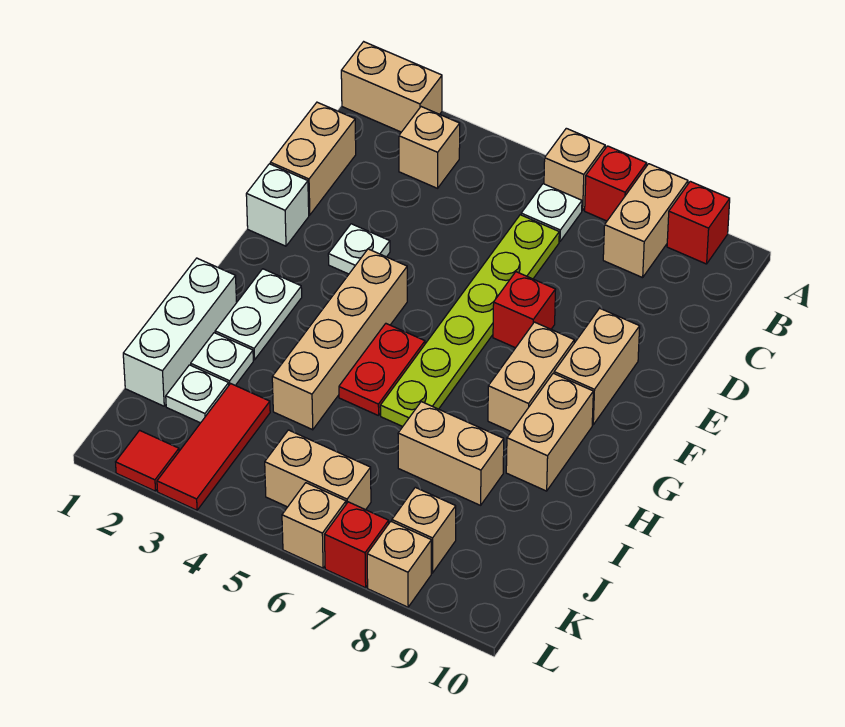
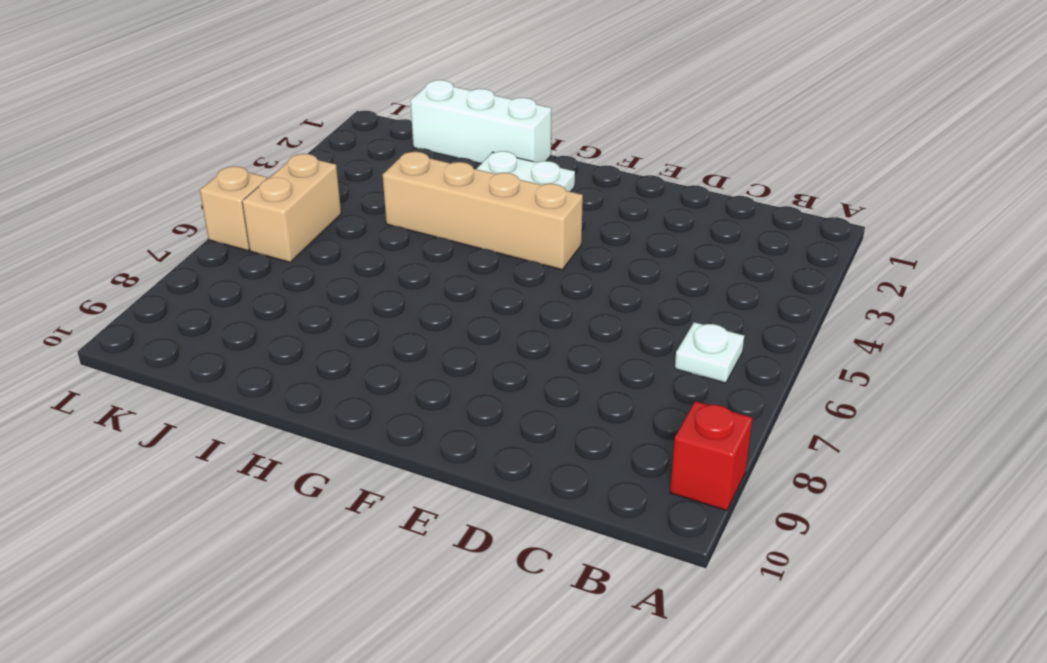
none -> tan brick A1:A2 level 1
none -> tan brick A6 level 1
none -> red brick A7 level 1

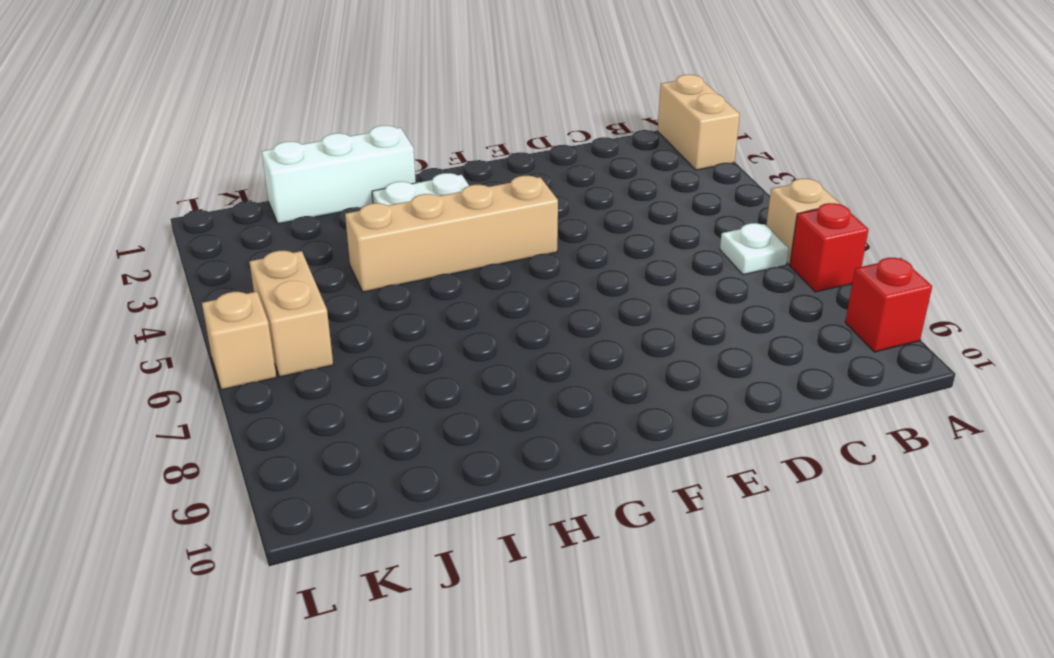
none -> tan brick A8:B8 level 1
none -> tan brick B3 level 1
none -> tan brick C1:D1 level 1

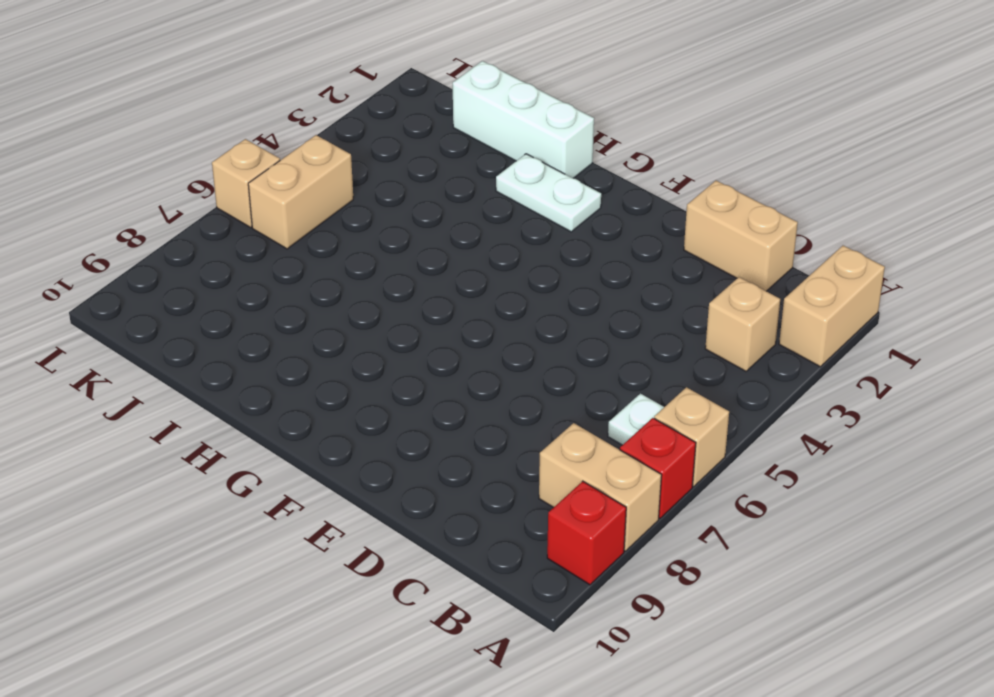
none -> lime plate C6:H6 level 1
none -> white brick E1 level 1
none -> white plate E3 level 1

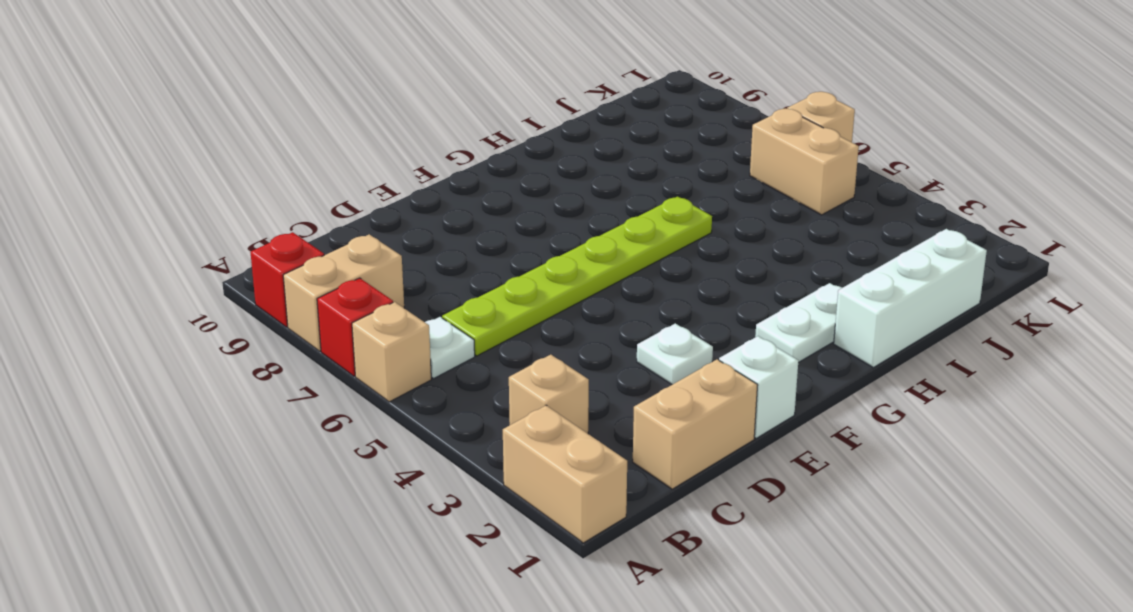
none -> red brick E7 level 1
none -> tan brick E9:F9 level 1
none -> tan brick F4:I4 level 1

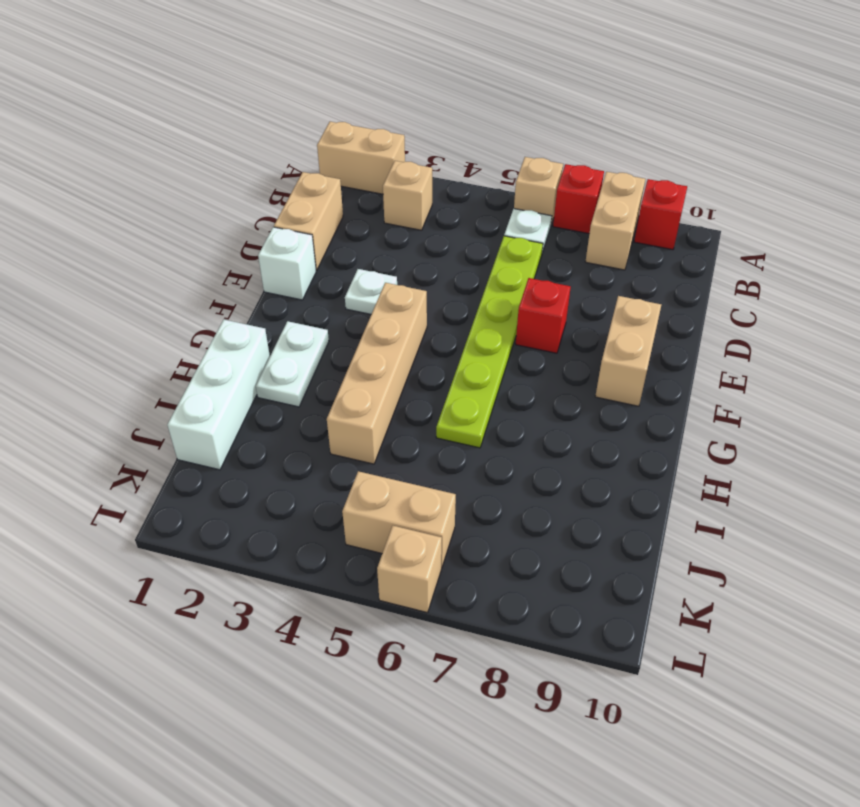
none -> tan brick F8:G8 level 1
none -> red plate G5:H5 level 1
none -> tan brick G9:H9 level 1

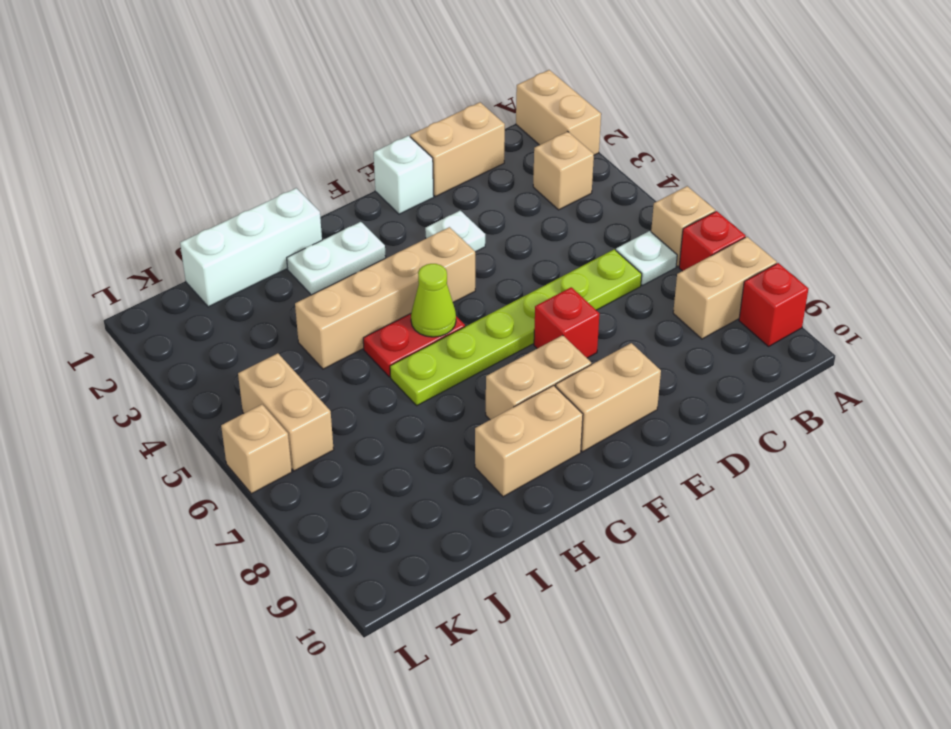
lime cone G5 level 2 -> none
none -> white plate I2 level 1
none -> tan brick I7:I8 level 1
none -> white plate J2 level 1

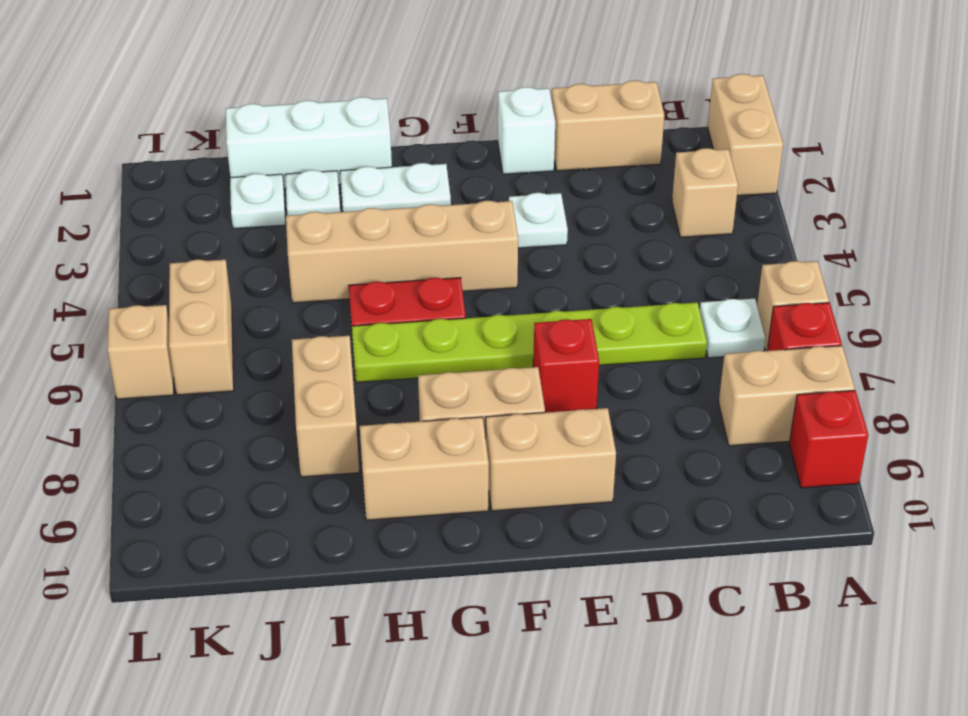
none -> red tile J3:L3 level 1
none -> tan brick K8 level 1
none -> red tile L2 level 1

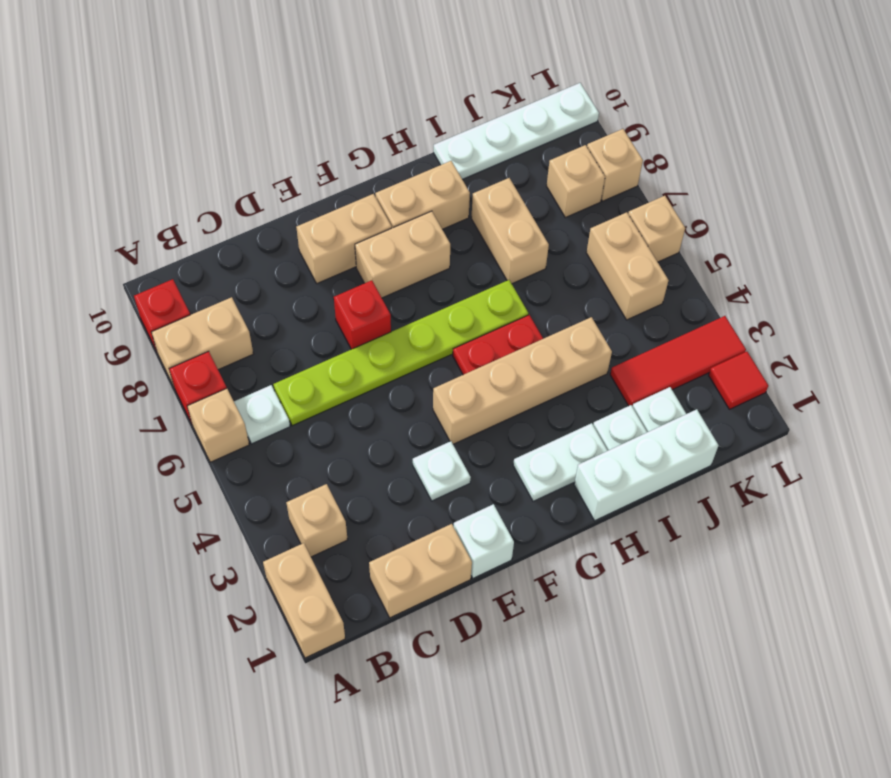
white plate I10:L10 level 1 -> none
none -> red brick L7 level 1

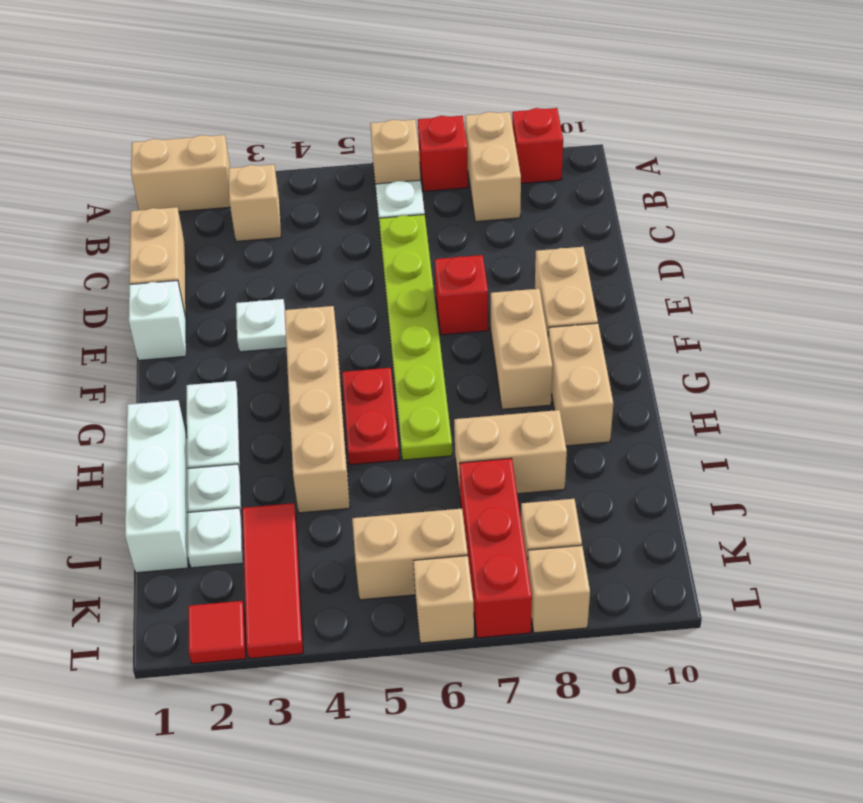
red brick J7:L7 level 1 -> red brick L7 level 1

